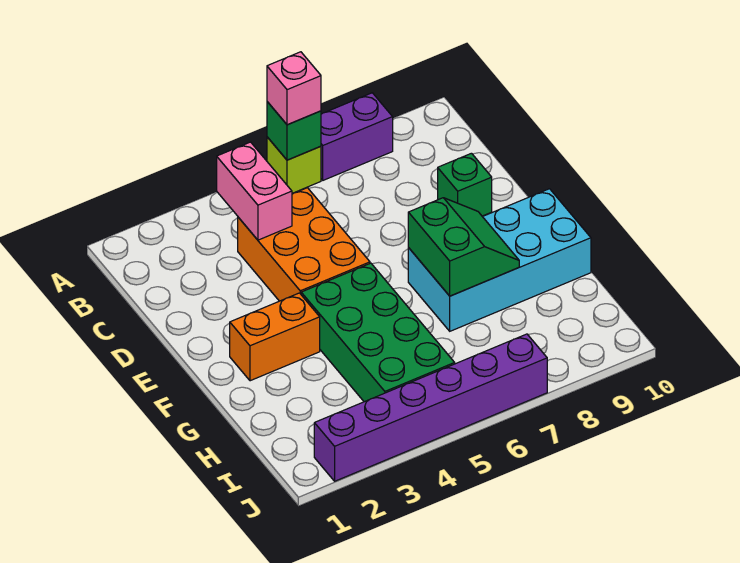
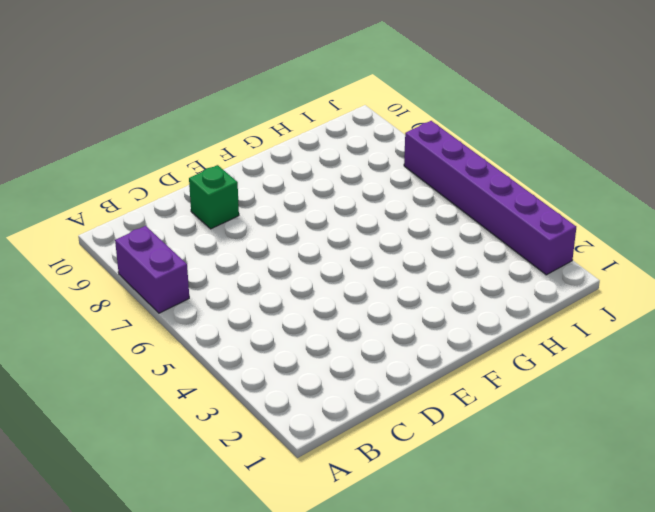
none -> lime brick A6 level 1
none -> orange brick C4:E5 level 1
none -> orange brick F2:F3 level 1

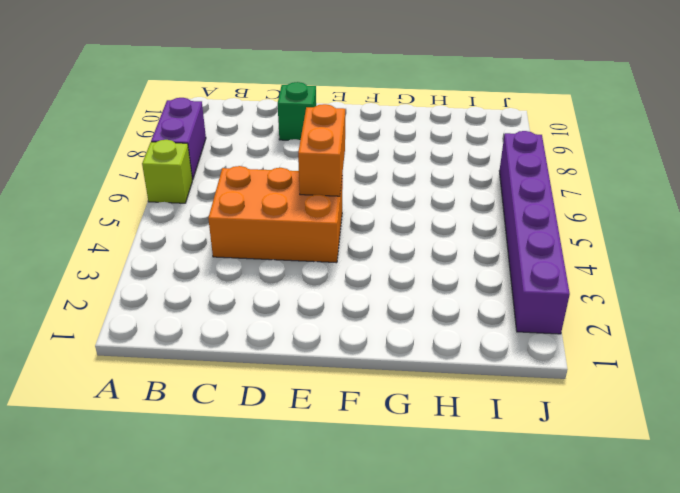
orange brick E5:E6 level 2 -> orange brick F2:F3 level 1
none -> green brick F4:I5 level 1
none -> cyan brick F7:G10 level 1
none -> green brick A6 level 2

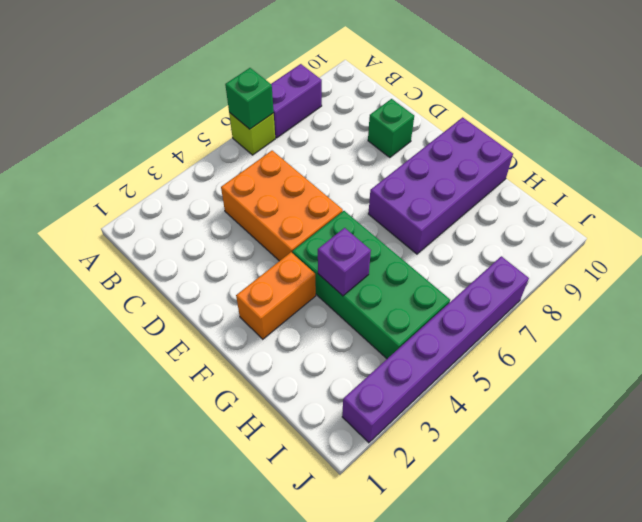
purple brick F7:G10 level 1 -> cyan brick F7:G10 level 1
purple brick G4 level 2 -> none
none -> pink brick B4:C4 level 2
none -> green slope F7:G8 level 2 top 7
none -> pink brick A6 level 3

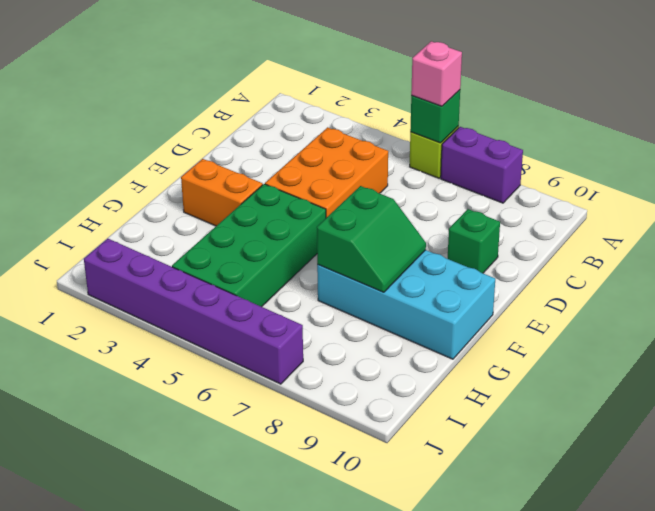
none -> pink brick B4:C4 level 2

